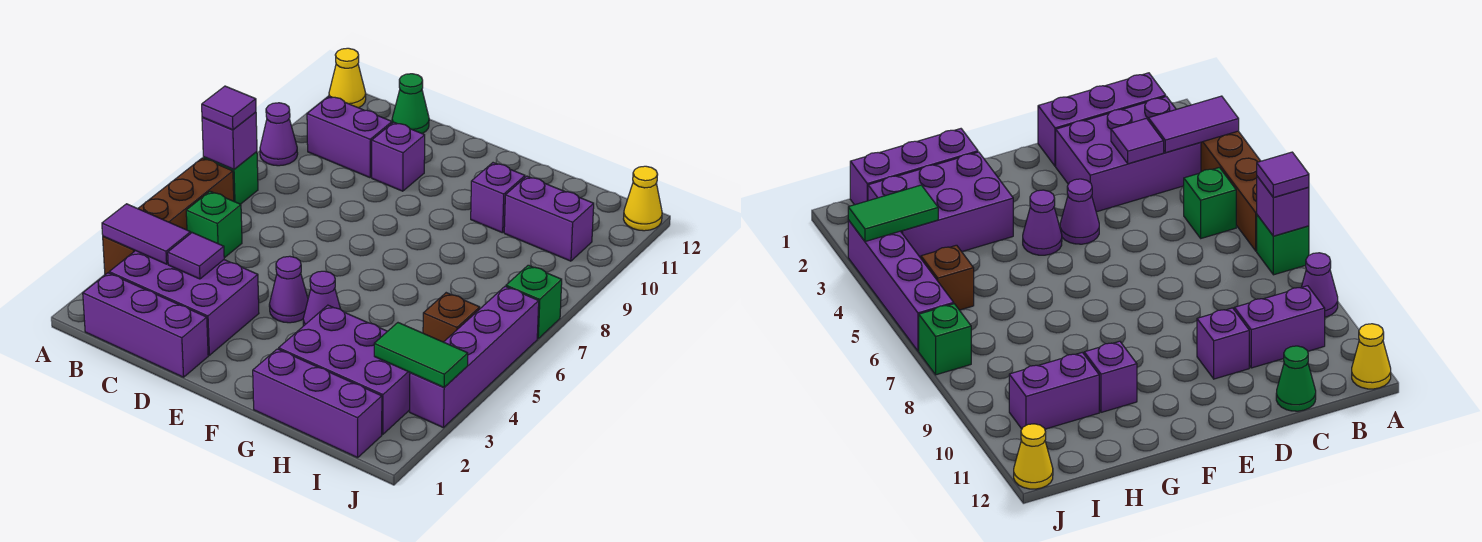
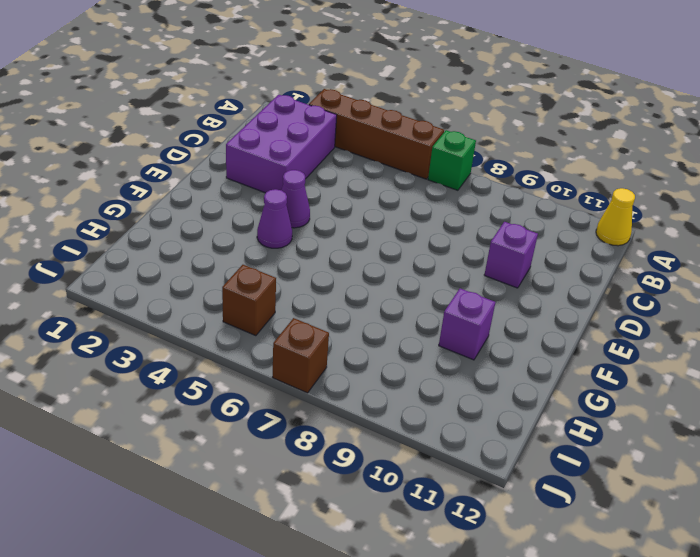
brown brick J7 level 1 -> green brick J7 level 1
none -> purple cone A9 level 1
none -> purple brick B1:D1 level 1
none -> green brick B5 level 1

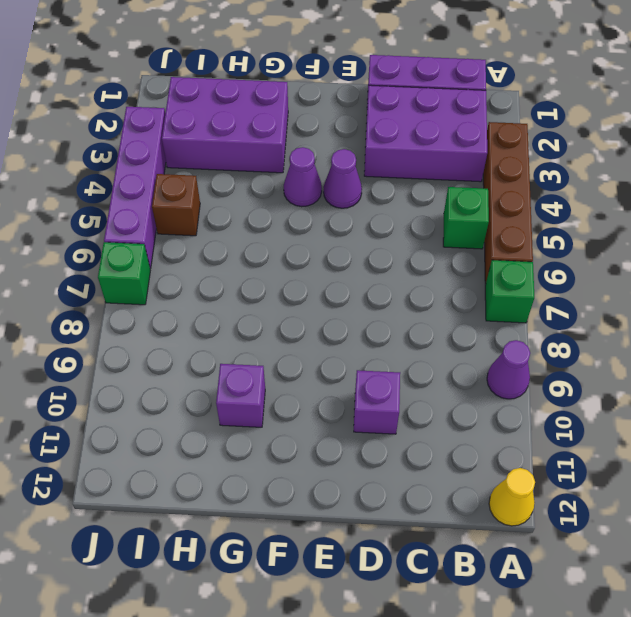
none -> purple brick B10:C10 level 1
none -> green cone C12 level 1
none -> purple brick G1:I1 level 1

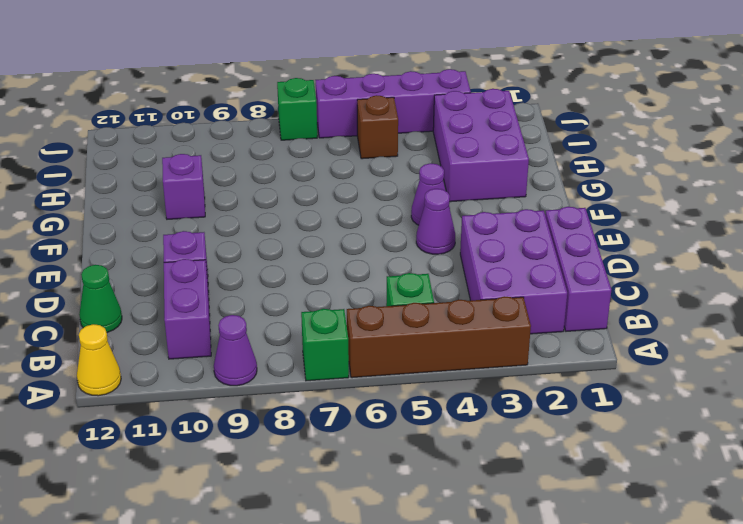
none -> purple brick G1:I1 level 1
none -> purple brick H10:I10 level 1
none -> yellow cone J12 level 1

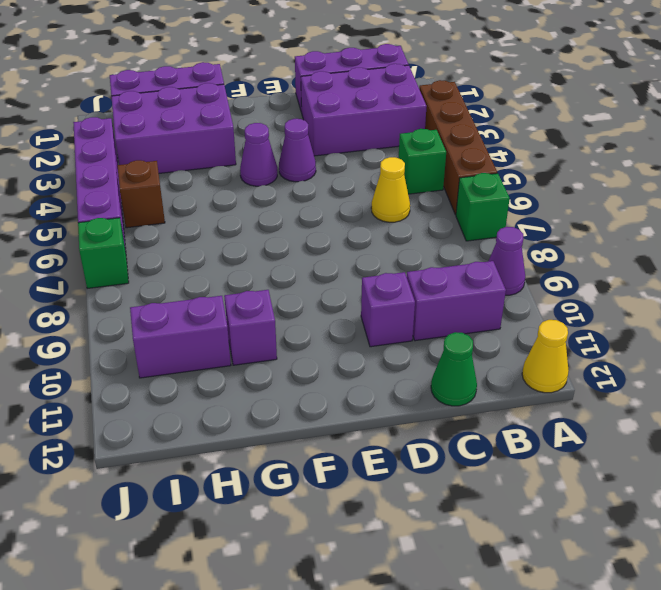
yellow cone C6 level 1 -> yellow cone J12 level 1
none -> purple tile A3:B3 level 2
none -> purple brick A7 level 2
none -> purple tile C3 level 2

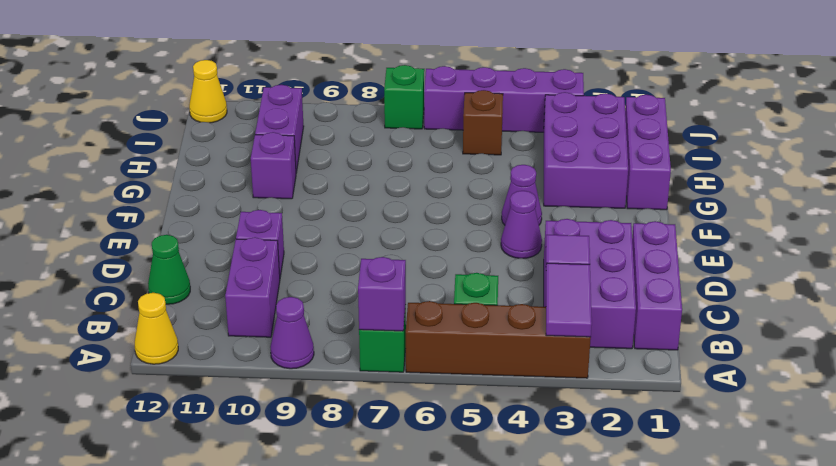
none -> green tile I3:J3 level 2
none -> purple tile A7 level 3

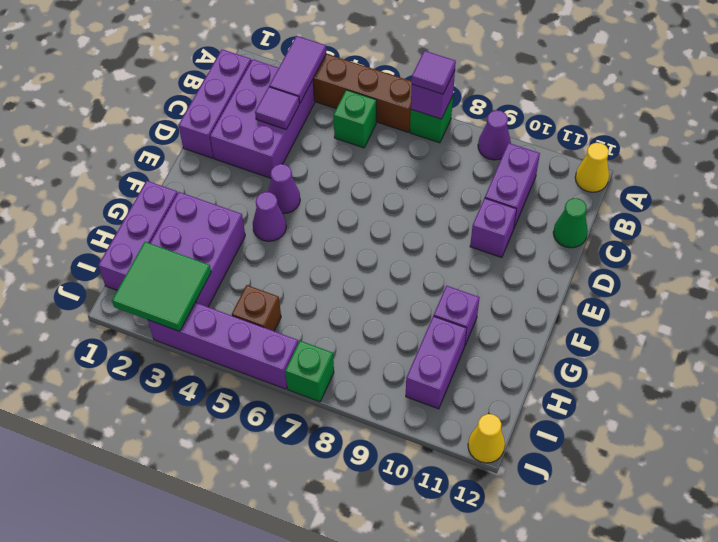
green tile I2:J3 level 2 -> green tile I3:J3 level 2

